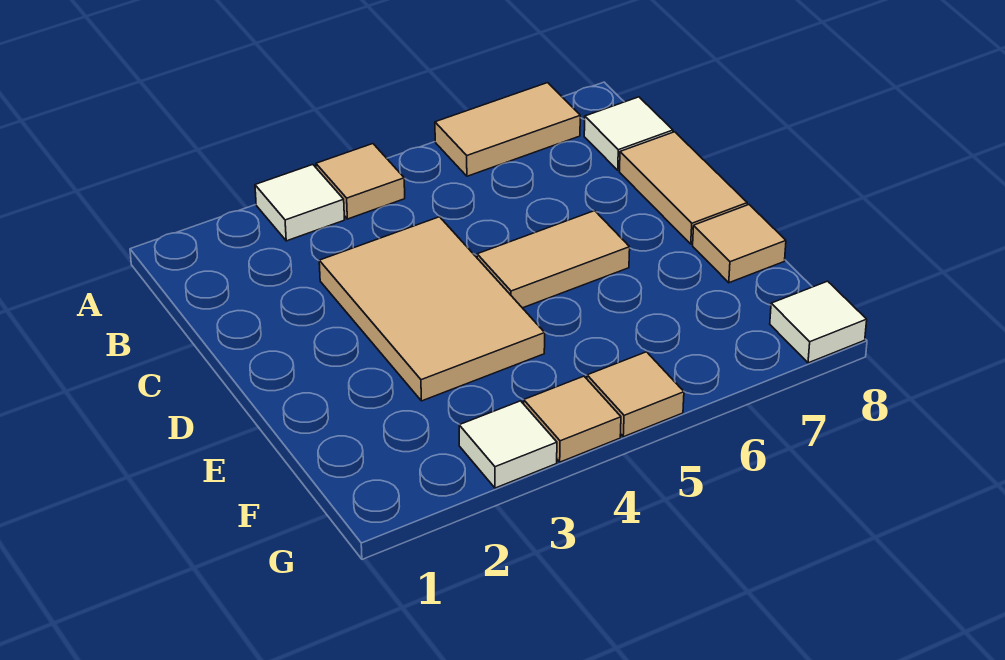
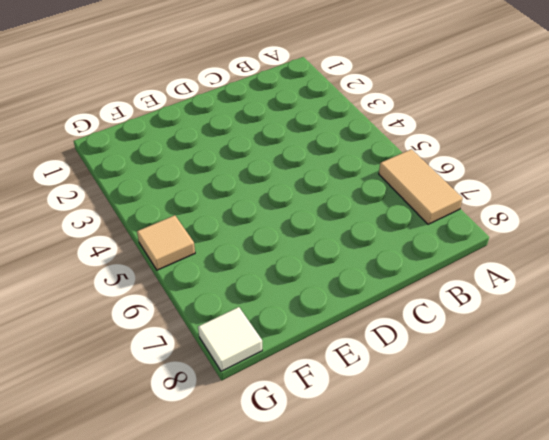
none -> white tile A3 level 1
none -> tan tile A4 level 1
none -> white tile B8 level 1

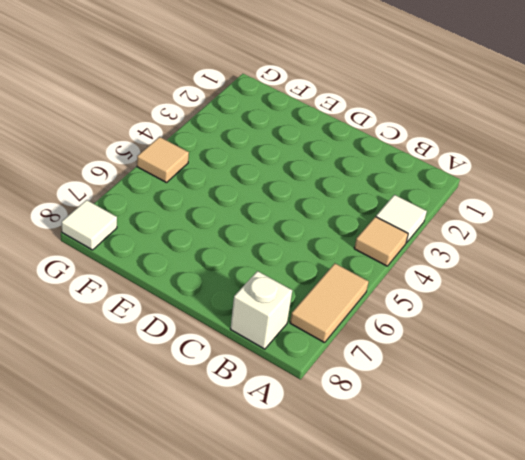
white brick B8 level 1 -> white tile B8 level 1
none -> tan tile C3:E4 level 1
none -> tan tile C8:D8 level 1
none -> tan tile D5:D6 level 1

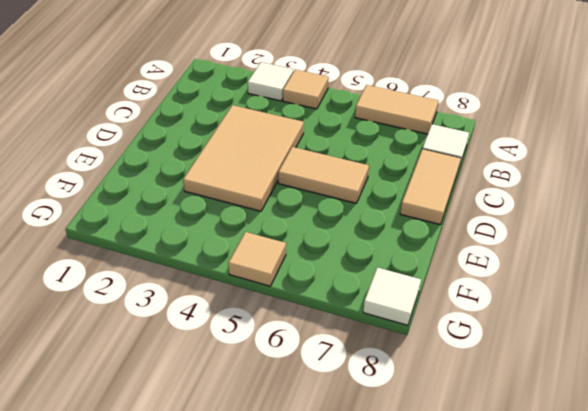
none -> tan tile E8 level 1
none -> white tile G3 level 1
none -> tan tile G4 level 1

